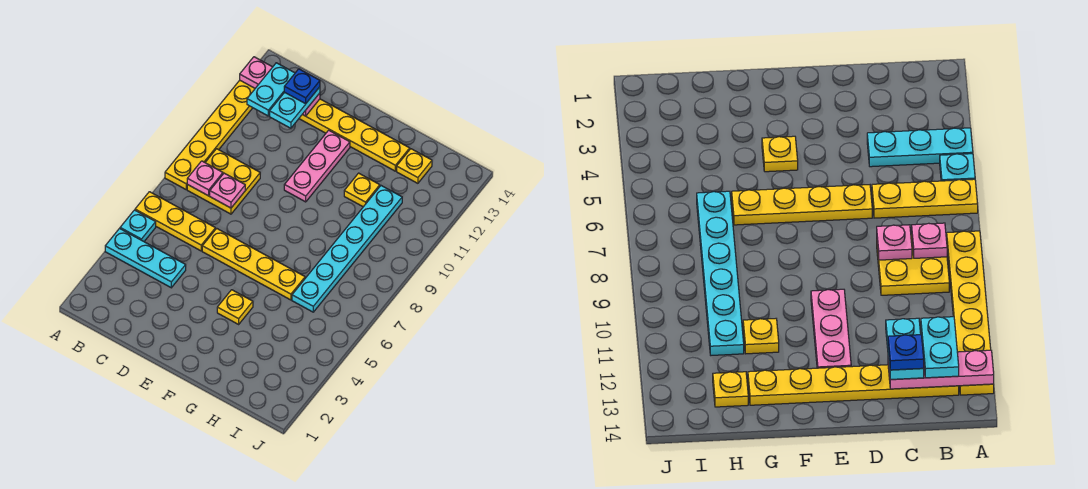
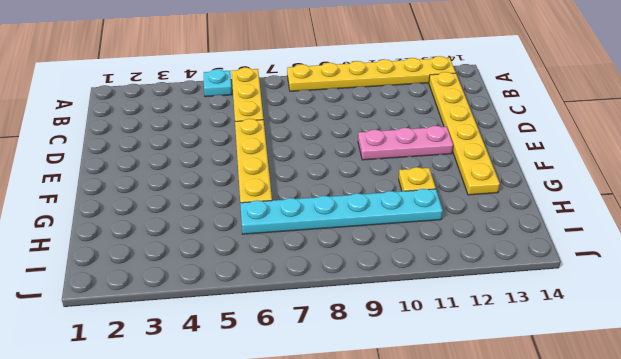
none -> cyan plate A4:C4 level 1
none -> yellow plate B8:C9 level 1
none -> yellow plate F4 level 1

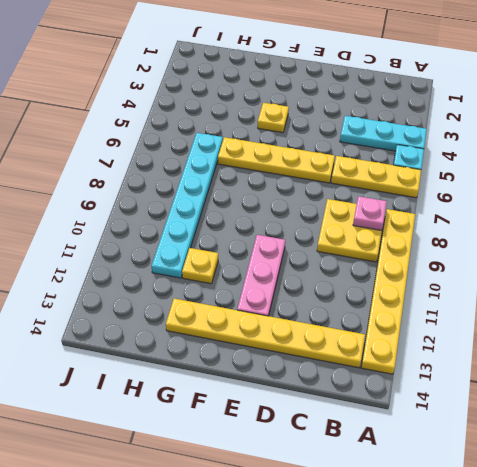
none -> yellow plate H13 level 1
none -> pink plate A13:C13 level 2
none -> pink plate C8 level 2

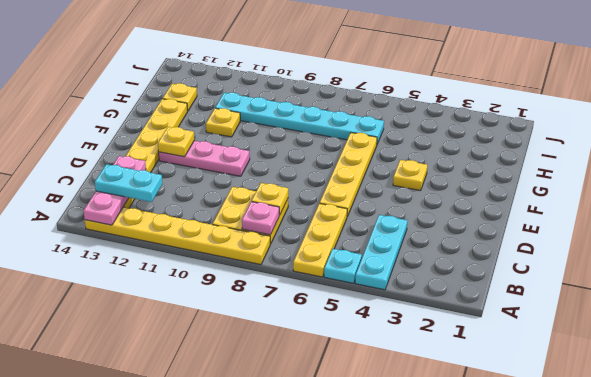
yellow plate C8 level 2 -> pink plate C8 level 2
yellow plate E12 level 2 -> none
none -> cyan plate C12:C13 level 3
none -> blue plate C13 level 4

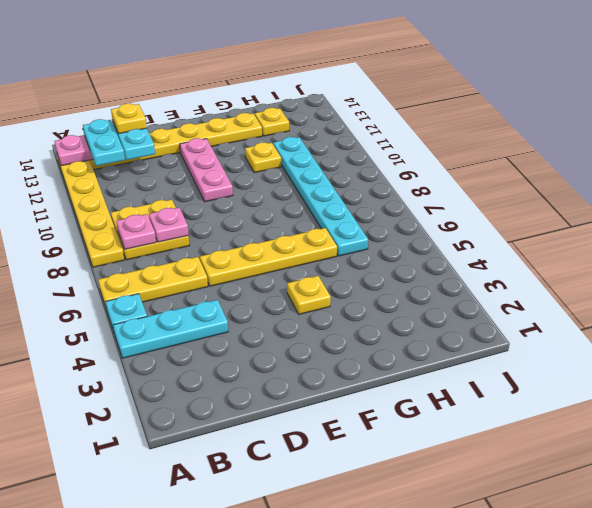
yellow plate C13 level 4 -> blue plate C13 level 4

